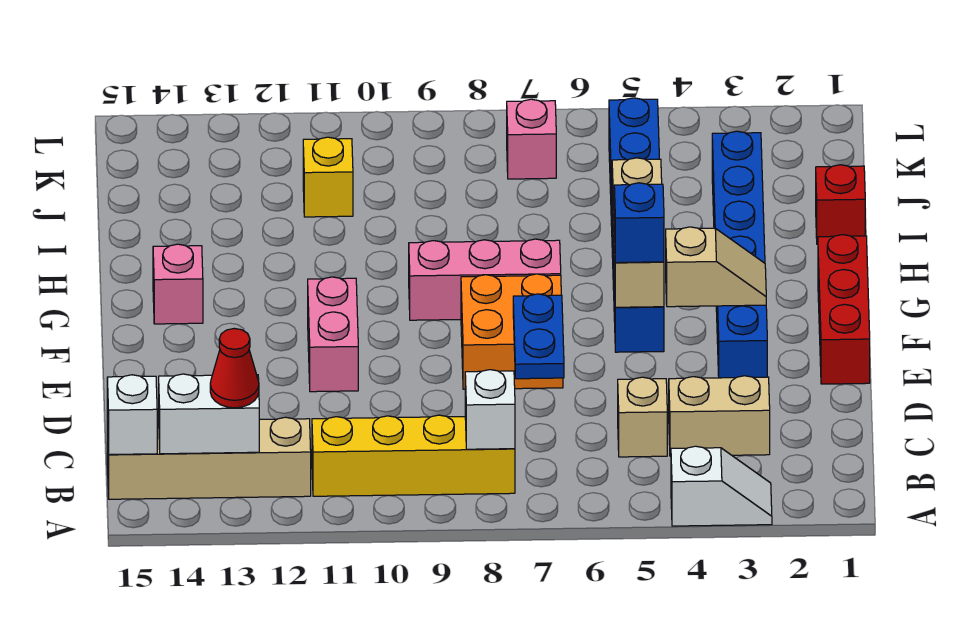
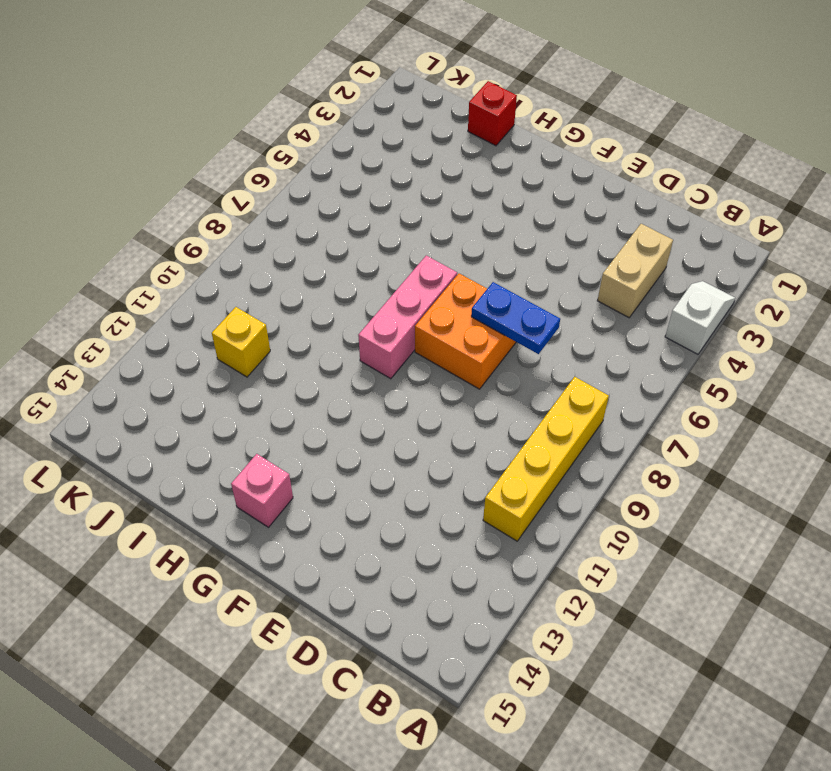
none -> tan brick B12:B15 level 1
none -> tan brick C5 level 1
none -> red brick E1:G1 level 1

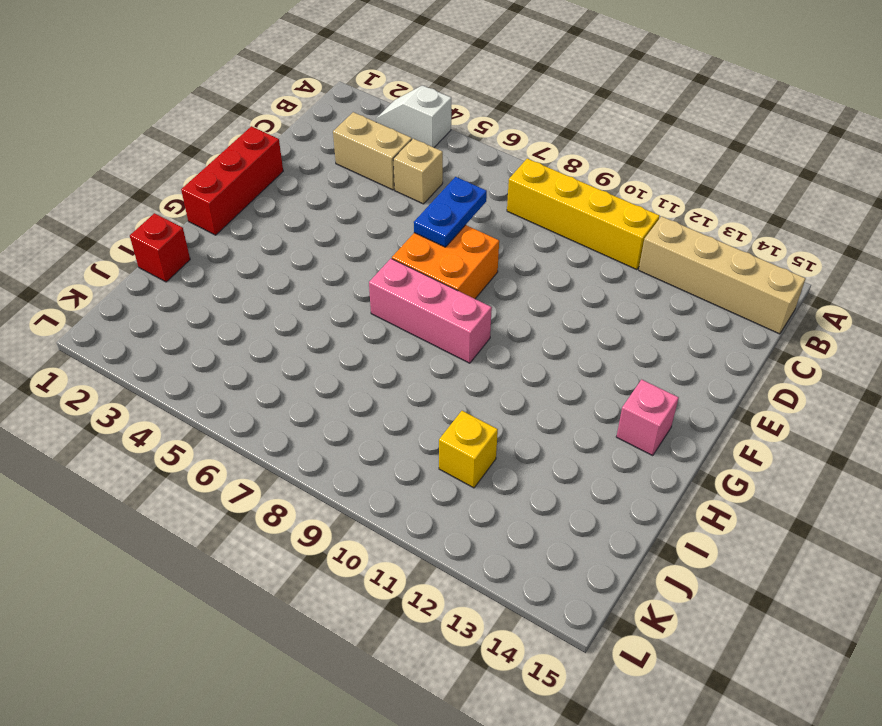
none -> blue brick E3:J3 level 1
none -> pink brick E11:F11 level 1
none -> blue brick F5:K5 level 1

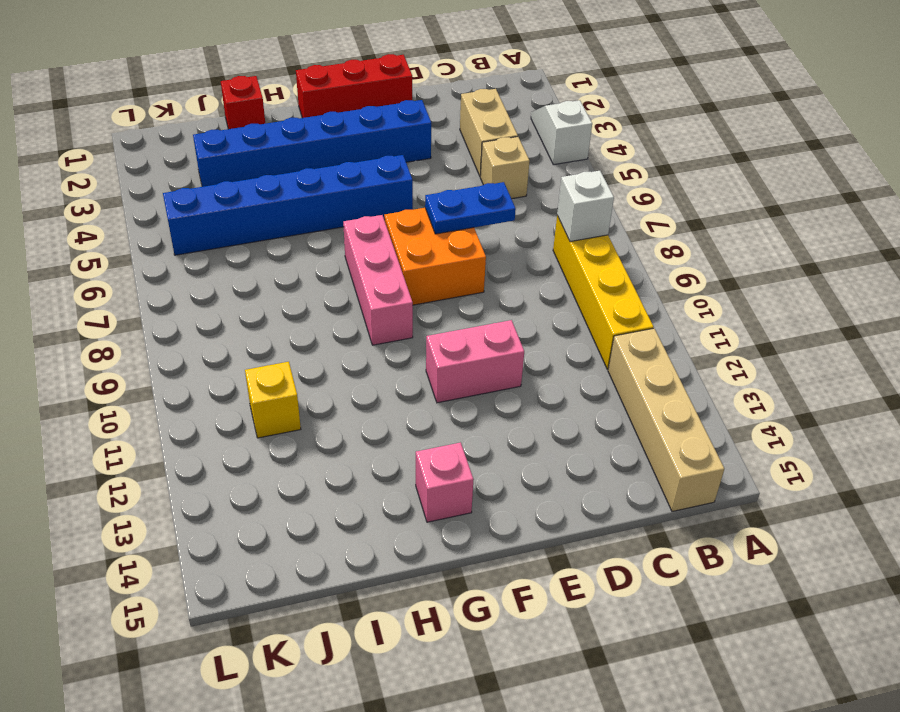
none -> pink brick K7 level 1
none -> white brick B13:B14 level 2
none -> white brick B15 level 2

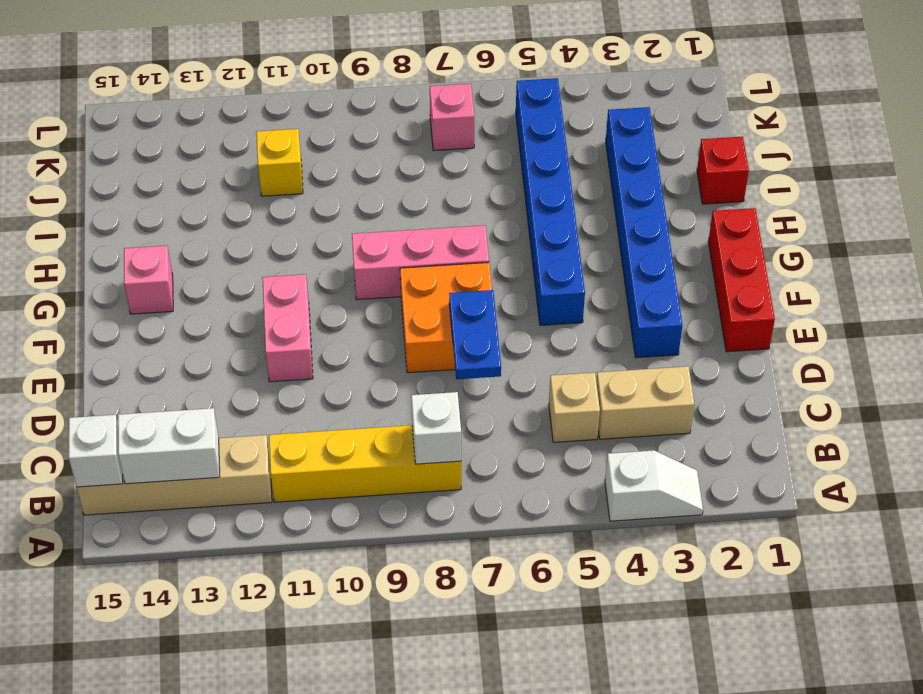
none -> tan slope F3:F4 level 2 top 4
none -> tan brick F5:H5 level 2
none -> red cone B13 level 3

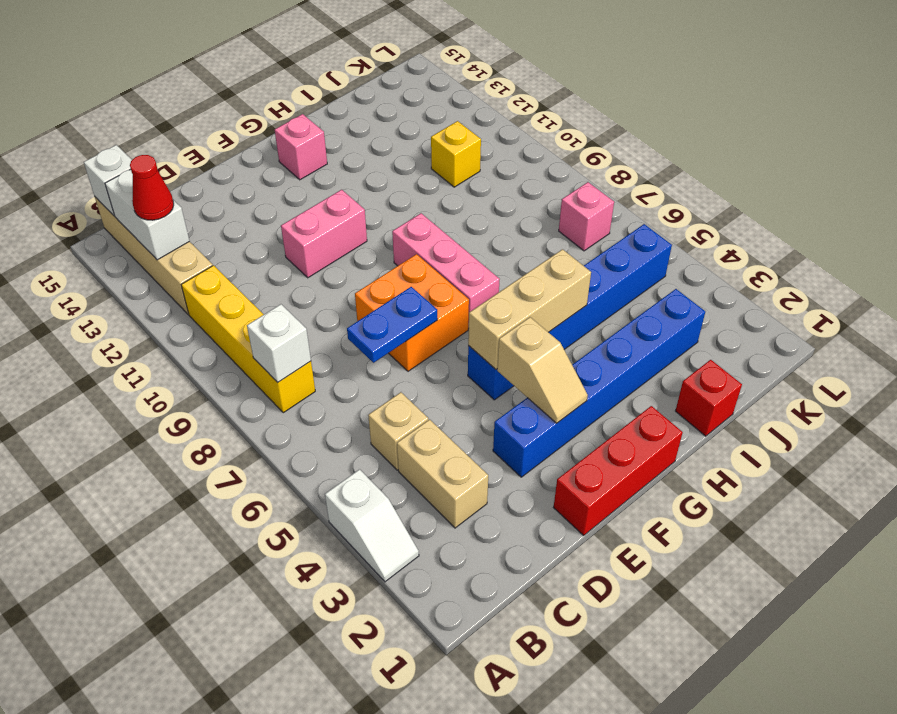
none -> blue brick F5 level 3

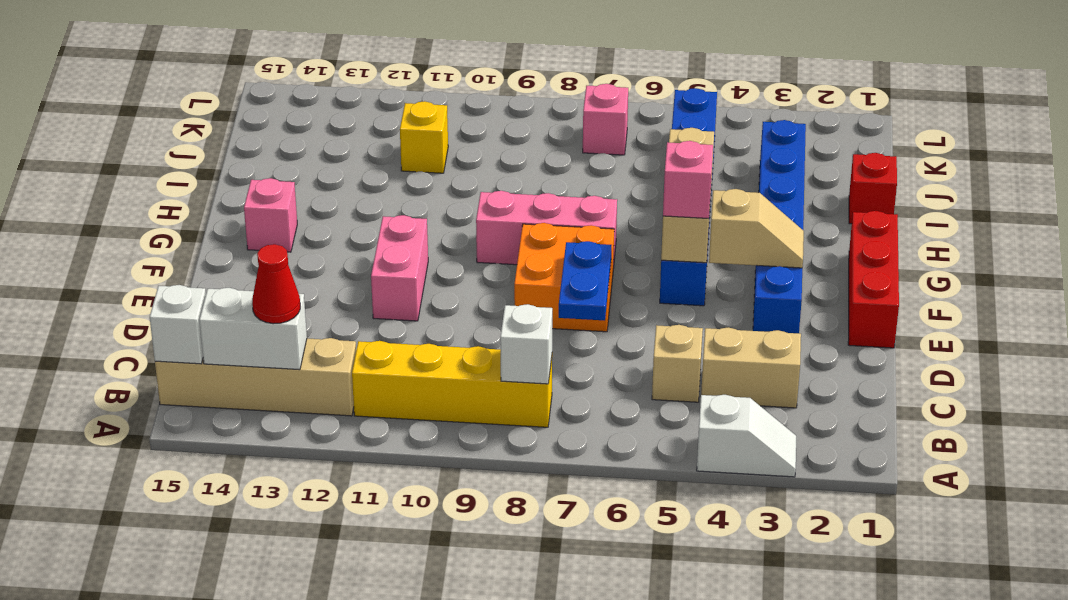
pink brick F5 level 3 -> blue brick F5 level 3

